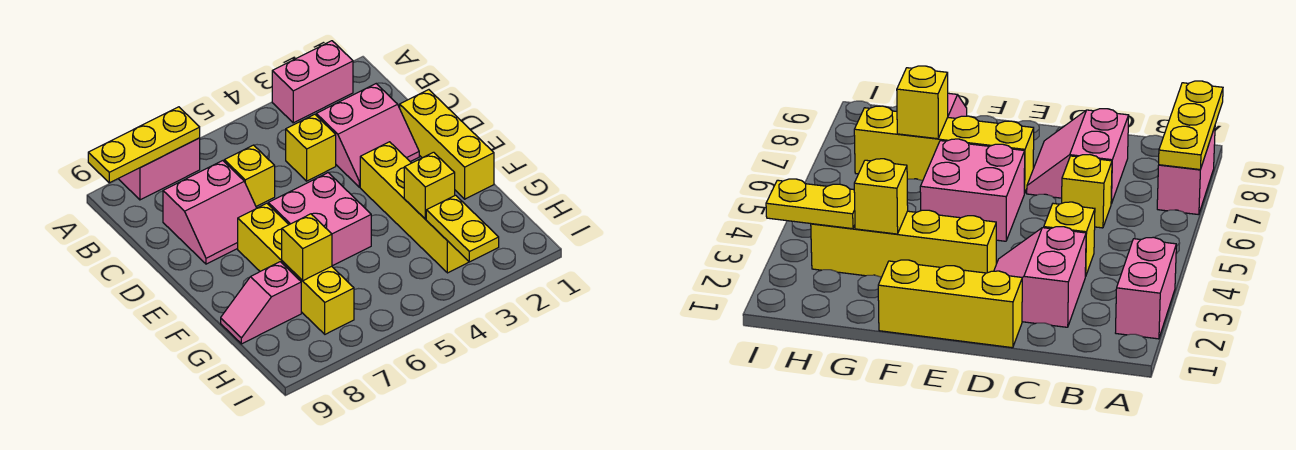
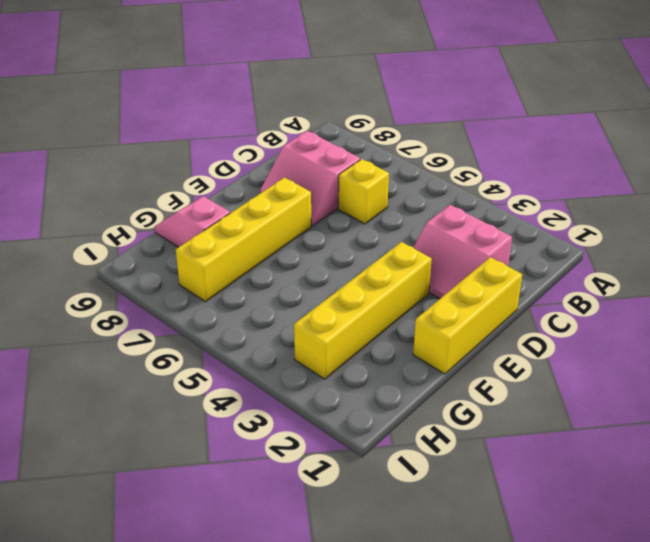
none -> pink brick A2:A3 level 1
none -> pink brick A7:A8 level 1
none -> yellow brick C4 level 1

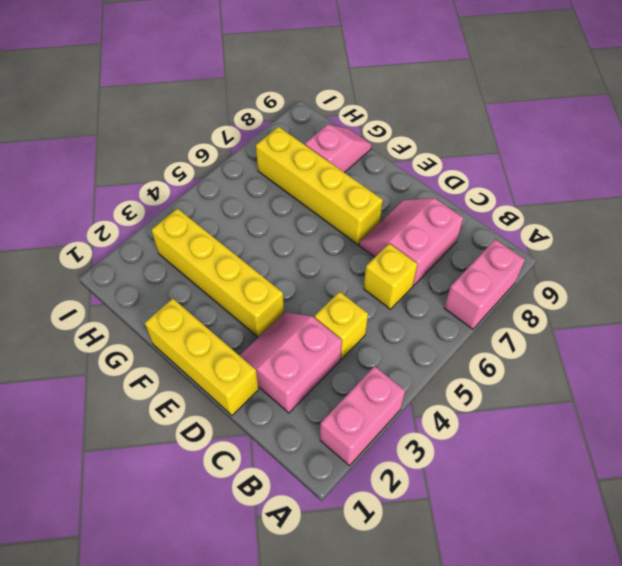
none -> pink brick E5:F6 level 1
none -> yellow plate A7:A9 level 2
none -> yellow brick G3 level 2

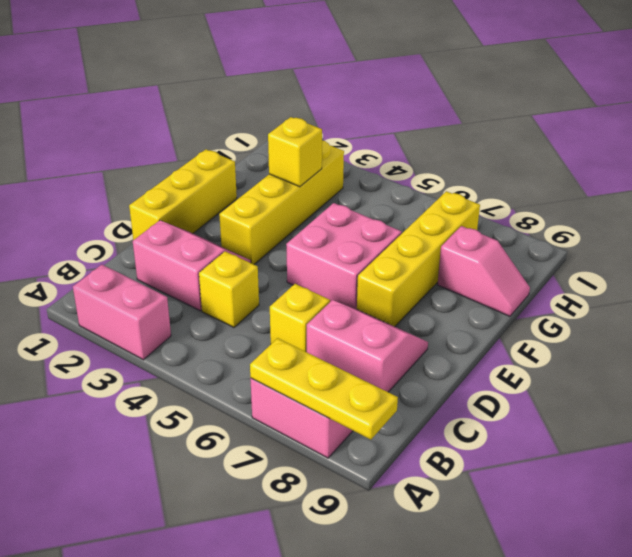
none -> yellow brick G7 level 2
none -> yellow plate H3:I3 level 2

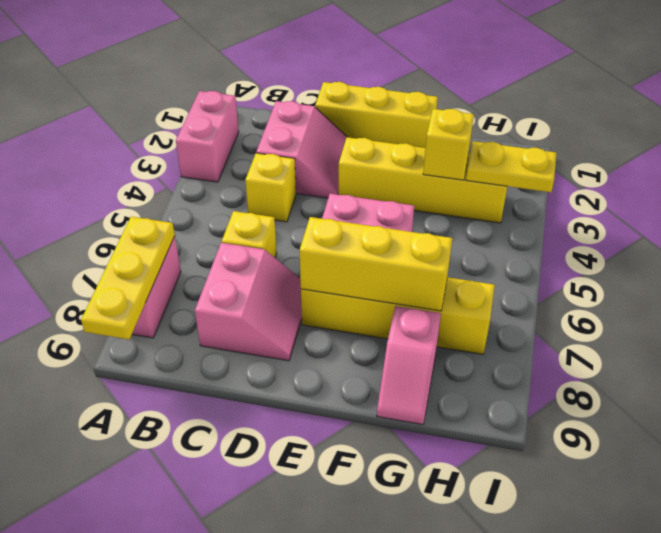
yellow brick E7:G7 level 2 -> yellow brick G7 level 2

